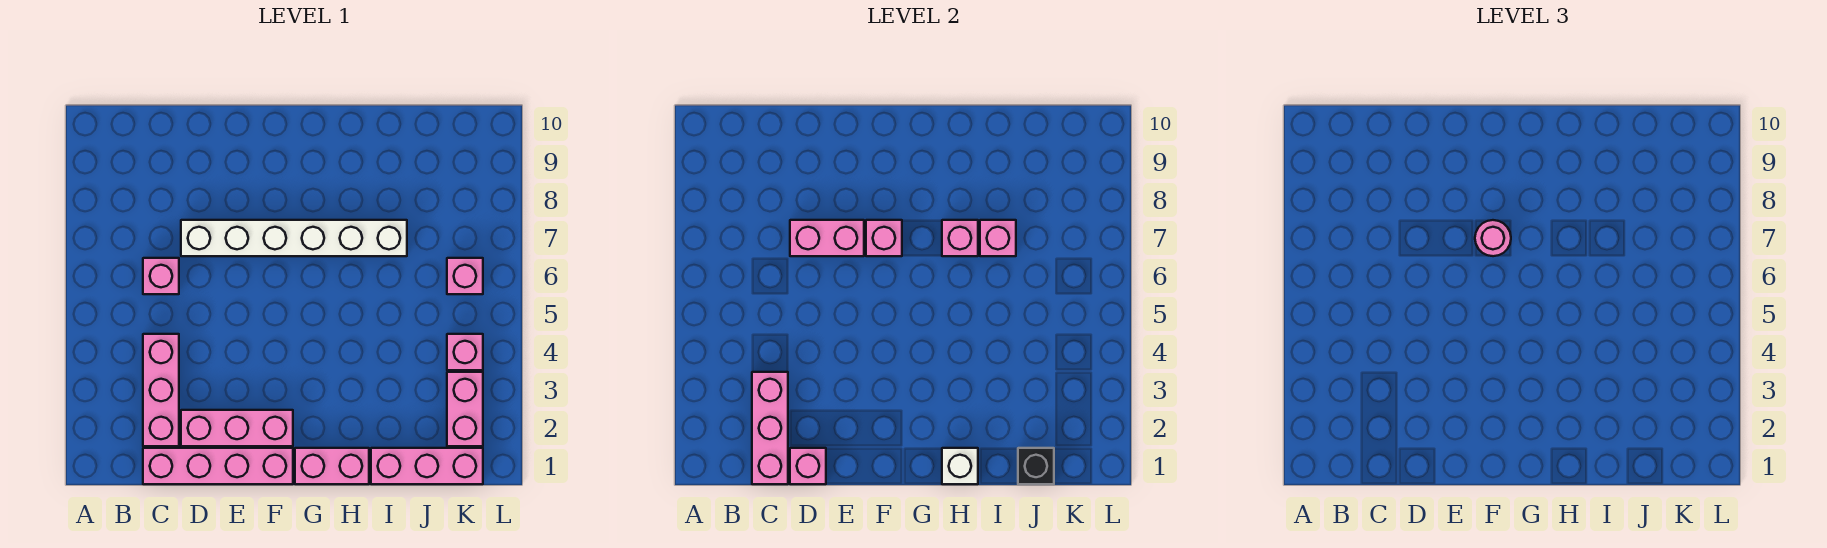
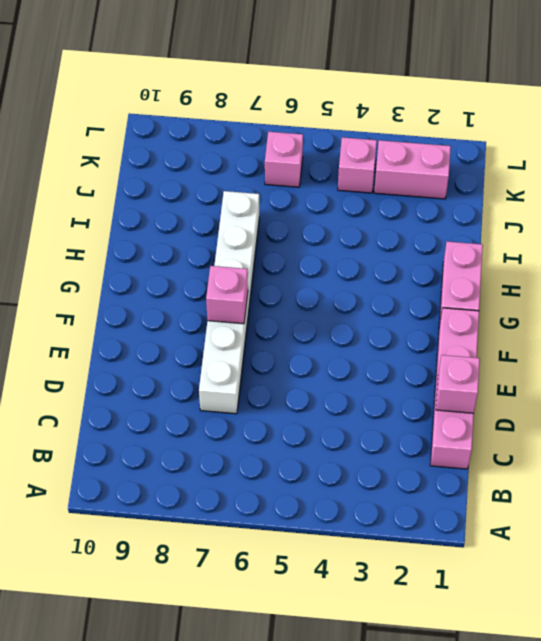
none -> pink brick C2:C4 level 1
none -> pink brick C6 level 1
none -> pink brick D2:F2 level 1

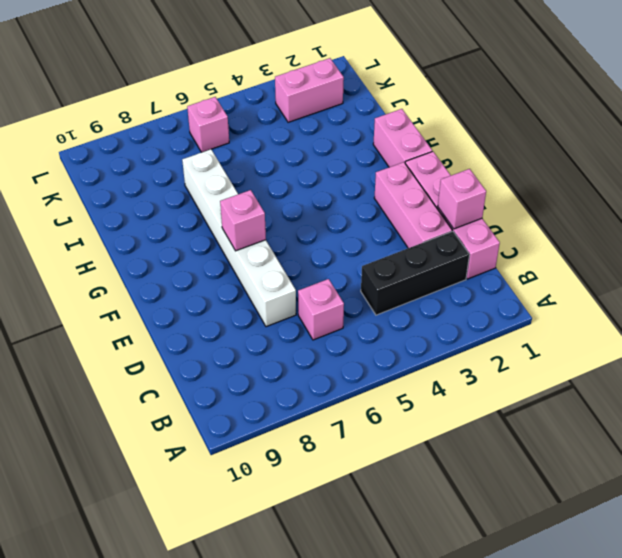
black brick C2:C4 level 1 -> pink brick C2:C4 level 1
none -> pink brick I1:K1 level 1
none -> pink brick K4 level 1
none -> pink brick C1:C3 level 2

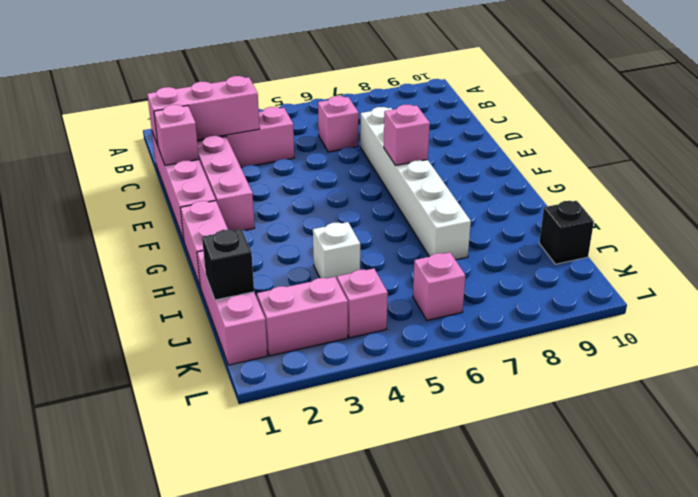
white brick I4 level 1 -> white brick H1 level 2
black brick J10 level 1 -> none
none -> pink brick D7:E7 level 2
none -> pink brick H7 level 2
none -> pink brick I7 level 2

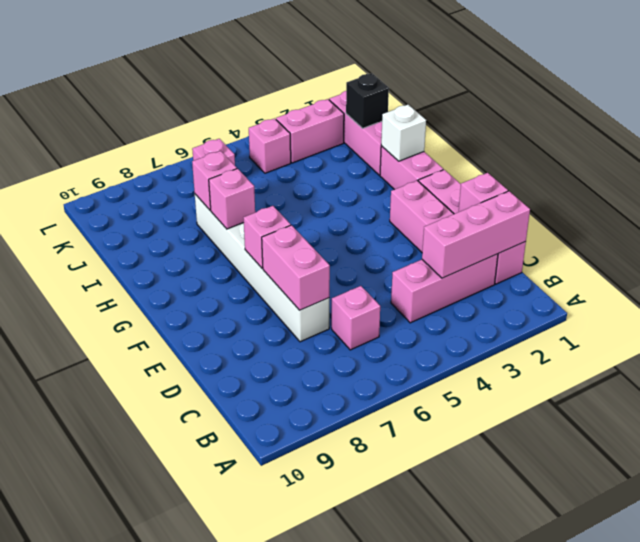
none -> pink round brick F7 level 3

